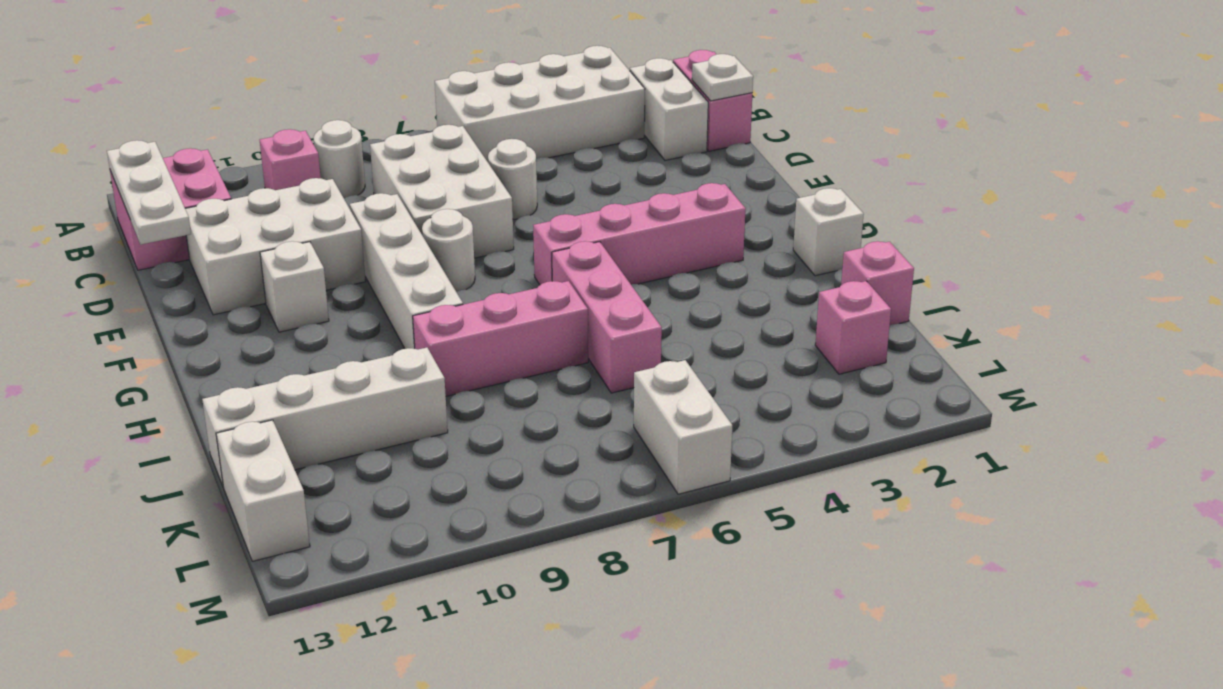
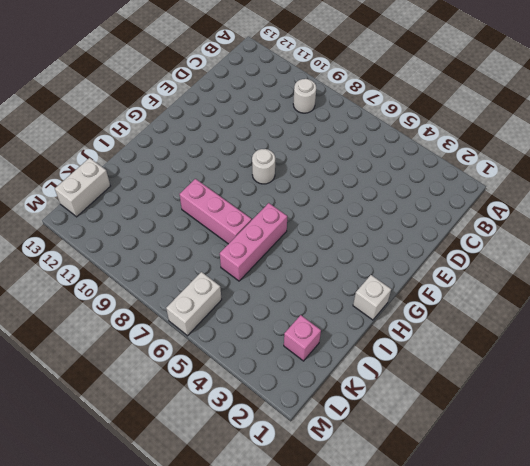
none -> white brick A3:B6 level 1
none -> pink brick B1:C1 level 1
none -> white brick B2:C2 level 1

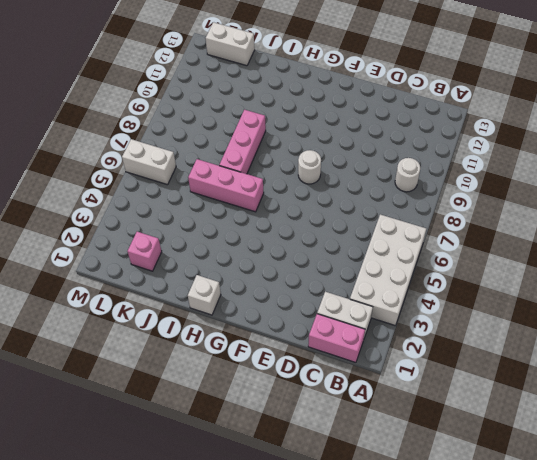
none -> pink brick B10 level 1
none -> pink brick B12:C13 level 1
none -> white brick C7:E8 level 1

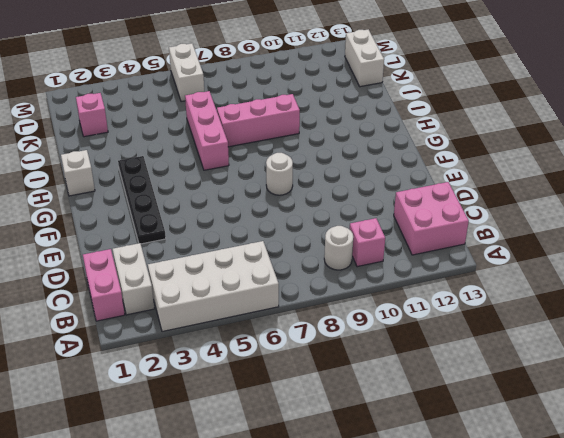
black plate E3:H3 level 1 -> pink brick G3:G6 level 1
none -> white brick C7:E8 level 1
none -> white round brick D6 level 1
none -> white brick D10:E12 level 1

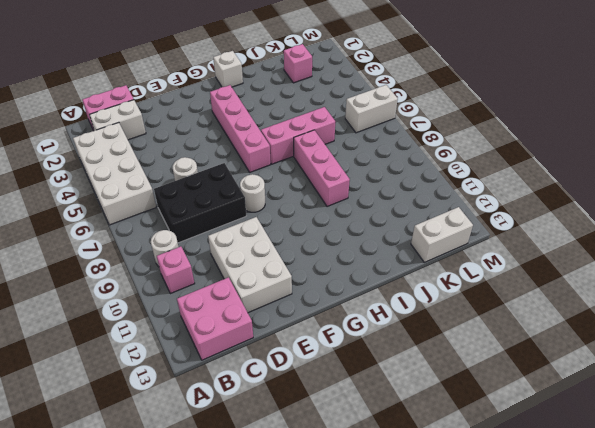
black brick C7:E8 level 1 -> white brick C7:E8 level 1
none -> white brick E9:H9 level 1
none -> white brick F11 level 1
none -> pink brick J1 level 1

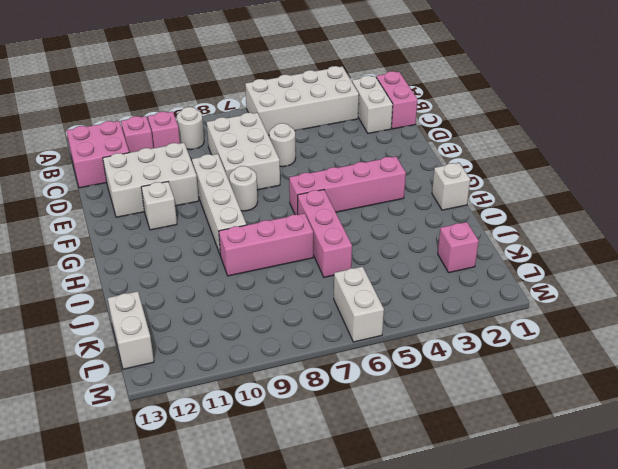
pink brick B11 level 1 -> pink brick J1 level 1
none -> white brick J10:J13 level 1
none -> white plate B13:D13 level 2
none -> white plate C1 level 2

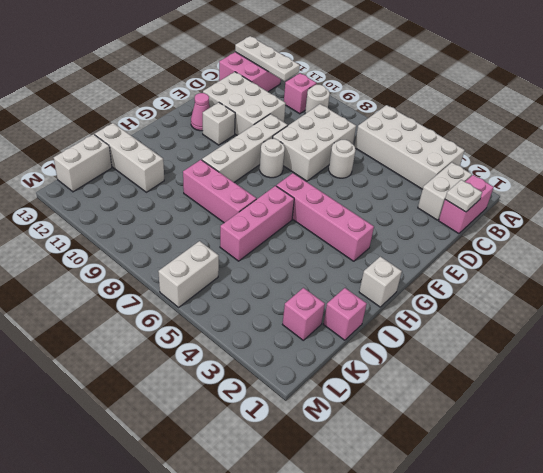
white plate B11:B13 level 2 -> white plate B13:D13 level 2
pink cone F12 level 1 -> none
white brick J11:J13 level 1 -> white brick J10:J13 level 1

